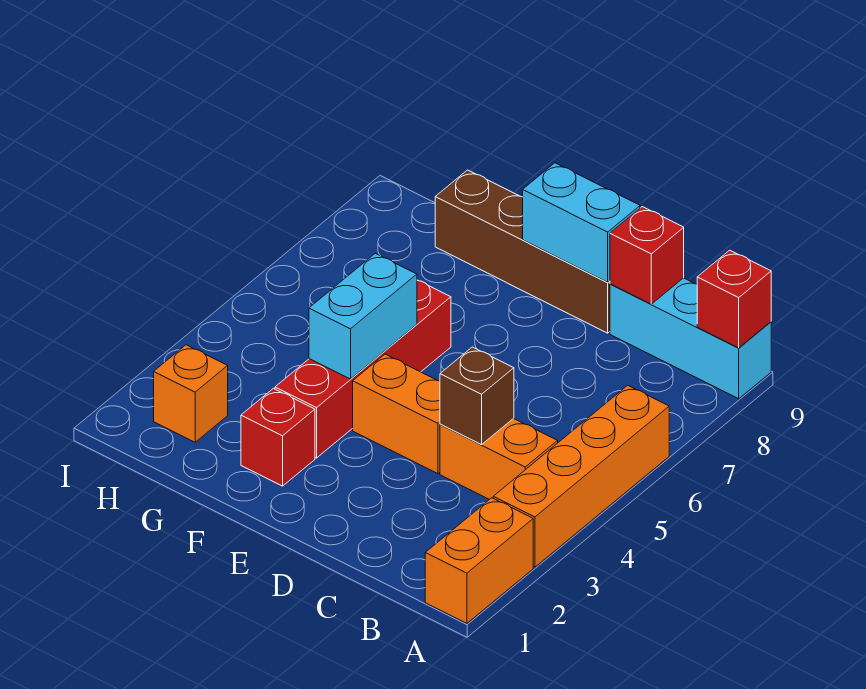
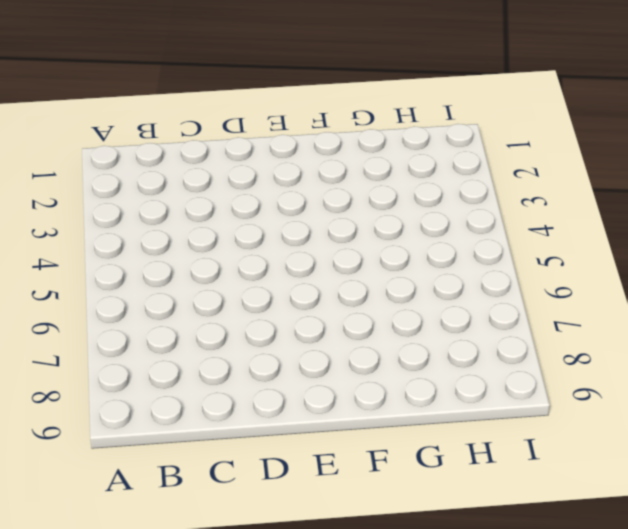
none -> orange brick A1:A2 level 1
none -> orange brick A3:A6 level 1
none -> cyan brick A9:C9 level 1

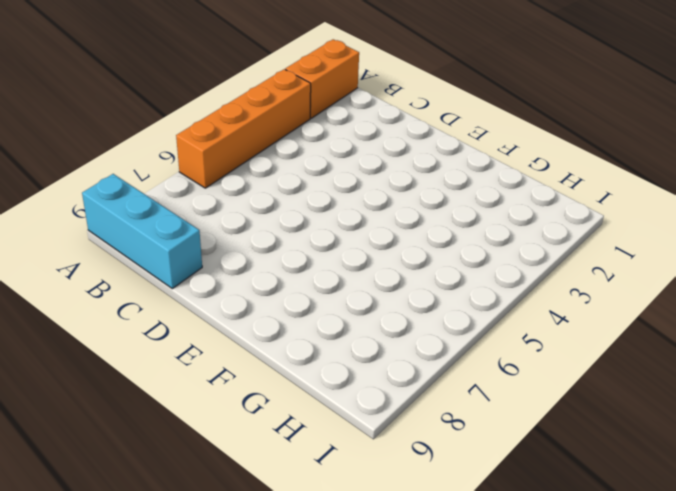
none -> orange brick B4:C4 level 1
none -> orange brick D4:E4 level 1
none -> brown brick D9:G9 level 1

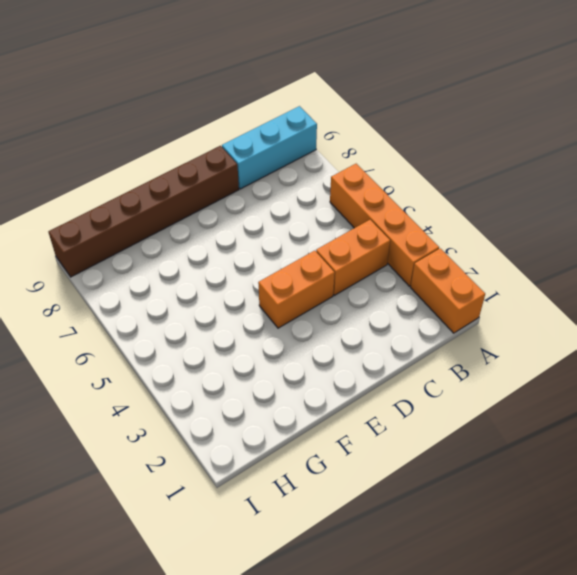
brown brick D9:I9 level 1 -> brown brick D9:G9 level 1
none -> red brick F2 level 1
none -> red brick F3:F6 level 1
none -> orange brick H2 level 1

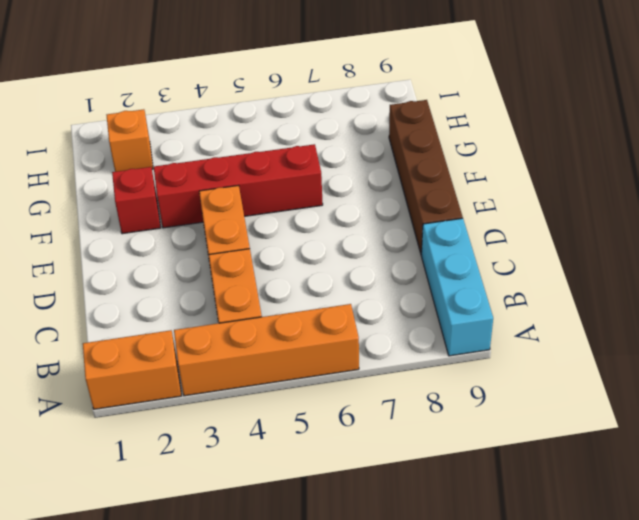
none -> red brick A9 level 2
none -> brown brick C4 level 2
none -> red brick C9 level 2

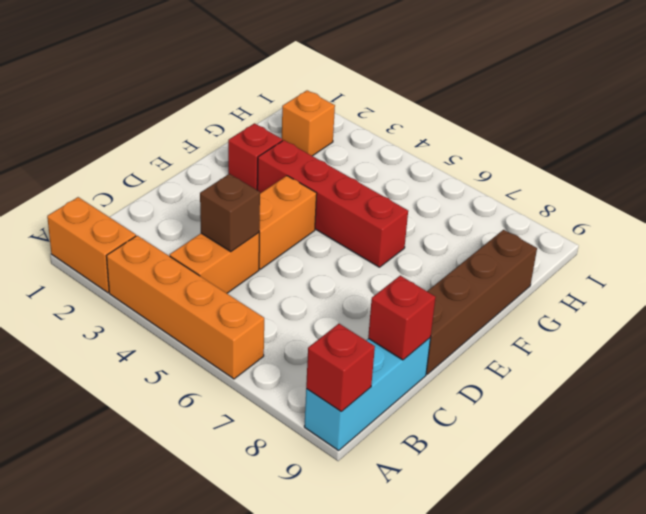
none -> cyan brick D9:E9 level 2
none -> cyan brick F4:F5 level 2

